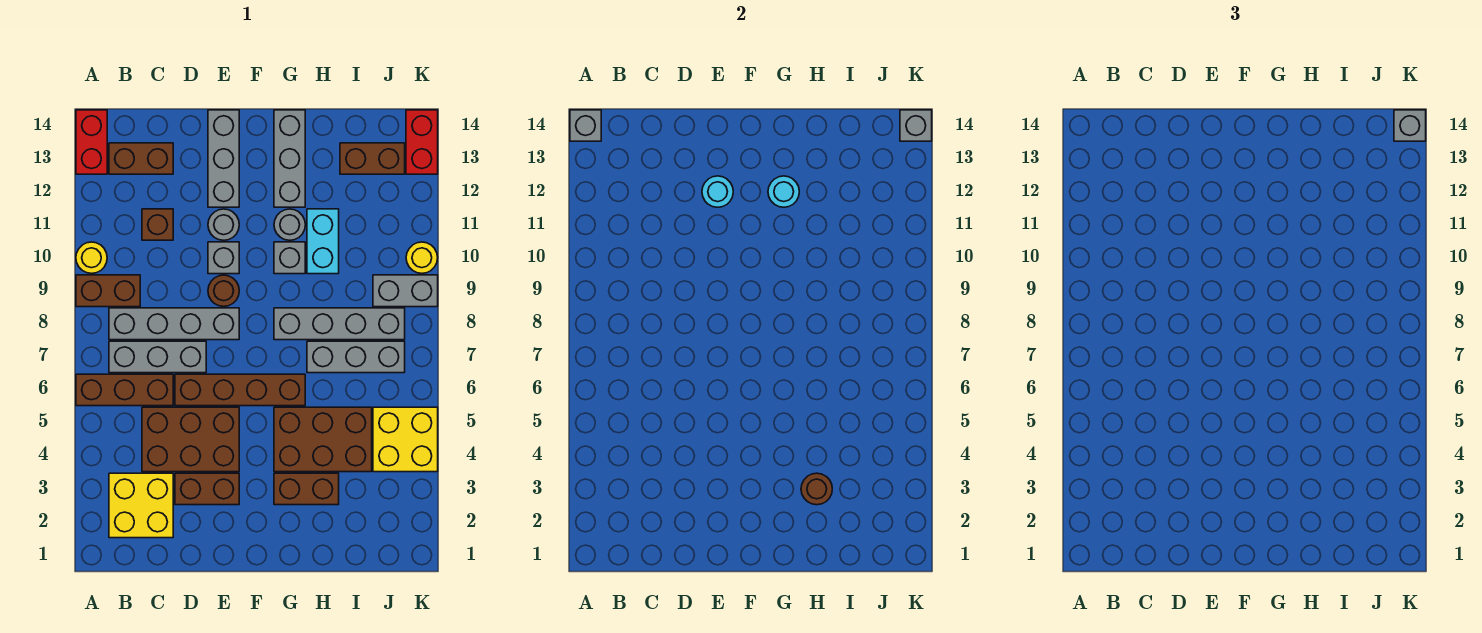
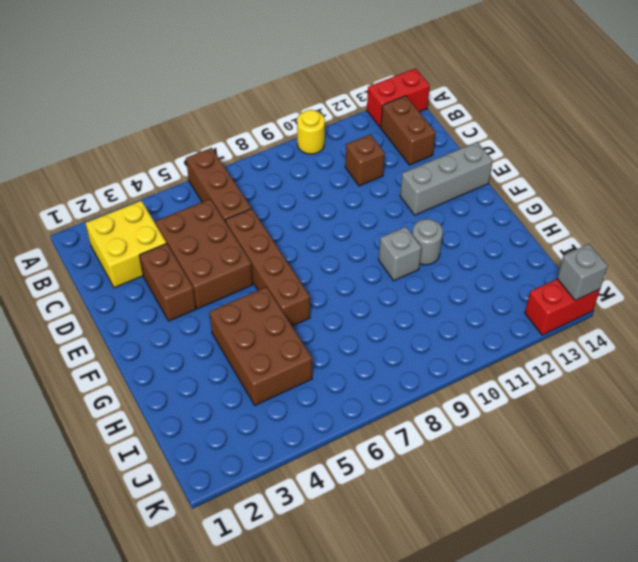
none -> brown brick A9:B9 level 1
none -> grey brick B7:D7 level 1
none -> grey brick B8:E8 level 1
none -> brown round brick E9 level 1

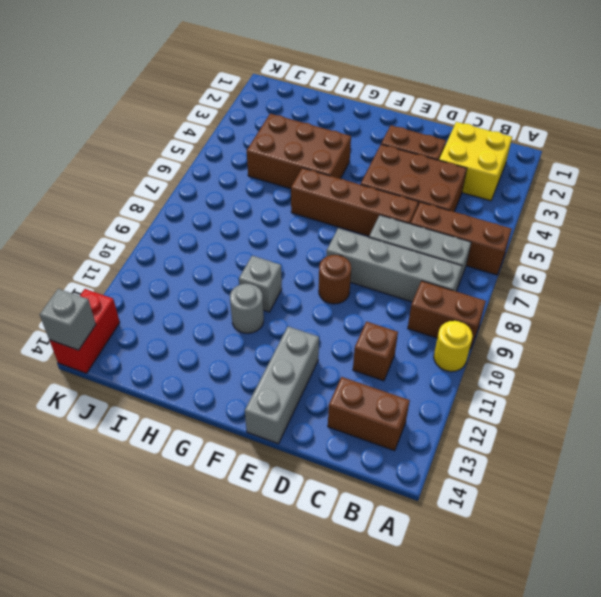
none -> red brick A13:A14 level 1
none -> grey brick E10 level 1
none -> grey round brick E11 level 1
none -> brown brick G3:H3 level 1

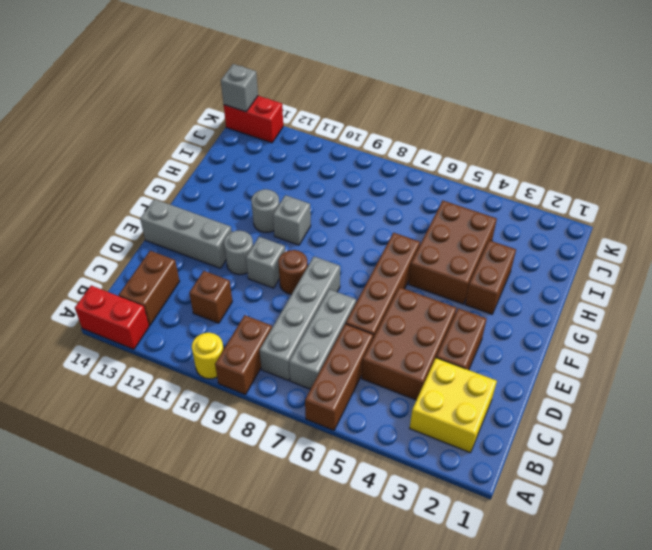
none -> grey brick G8:J8 level 1
none -> grey brick G12:G14 level 1
none -> grey brick H7:J7 level 1
none -> cyan brick H10:H11 level 1

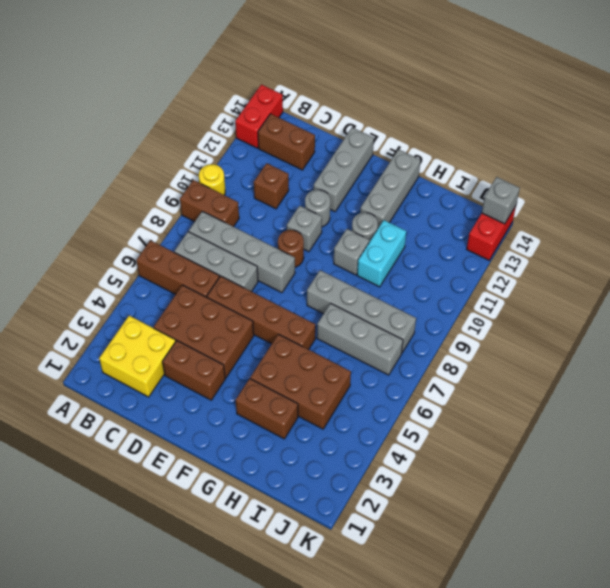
none -> brown brick I13:J13 level 1
none -> yellow brick J4:K5 level 1
none -> grey brick J9:K9 level 1
none -> yellow round brick K10 level 1

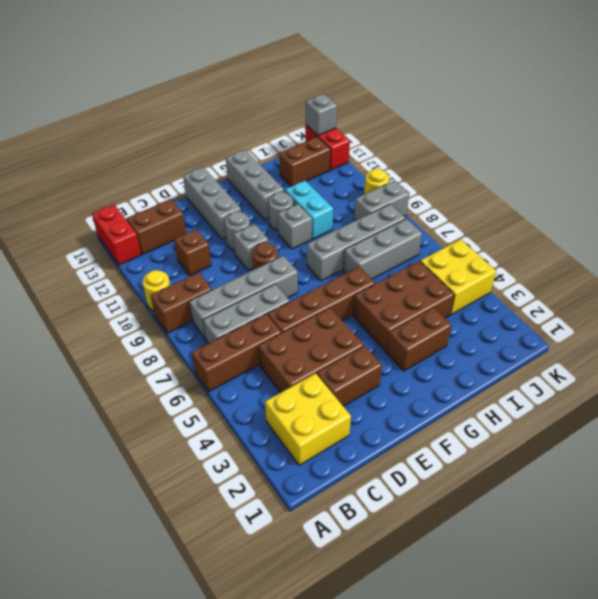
none -> grey brick A14 level 2
none -> cyan round brick E12 level 2
none -> cyan round brick G12 level 2
none -> brown round brick H3 level 2

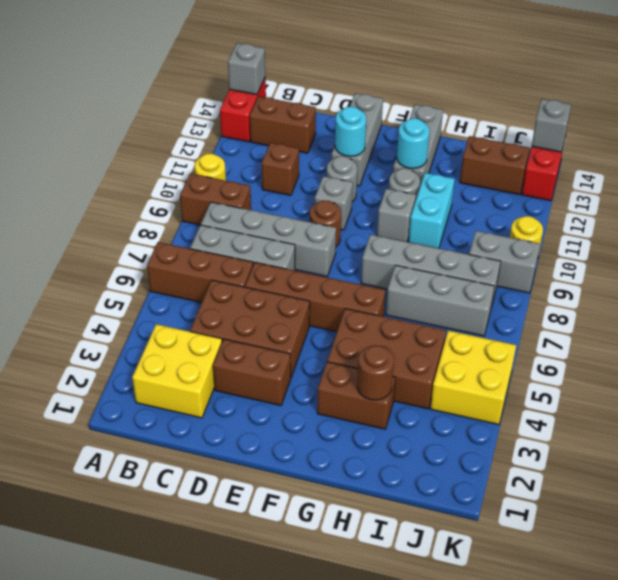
none -> grey brick K14 level 3

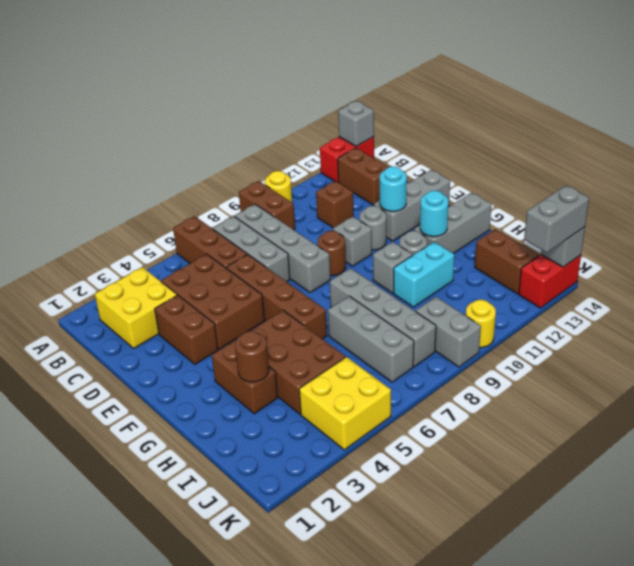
grey brick K13:K14 level 3 -> grey brick K14 level 3

